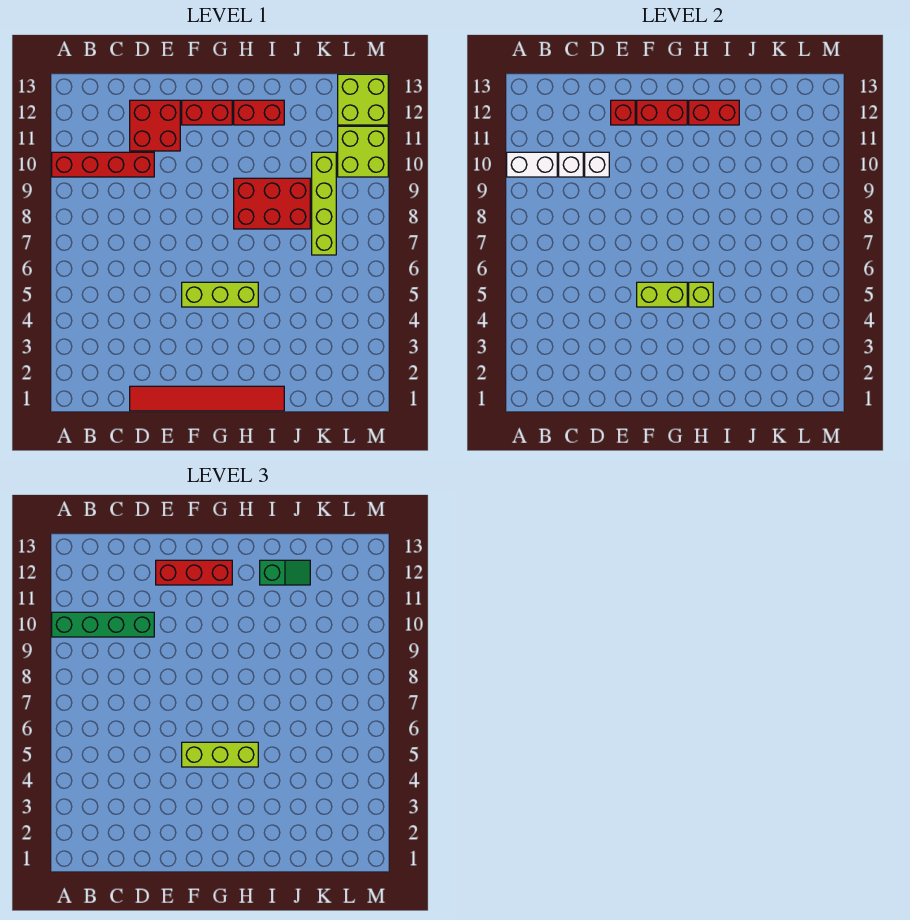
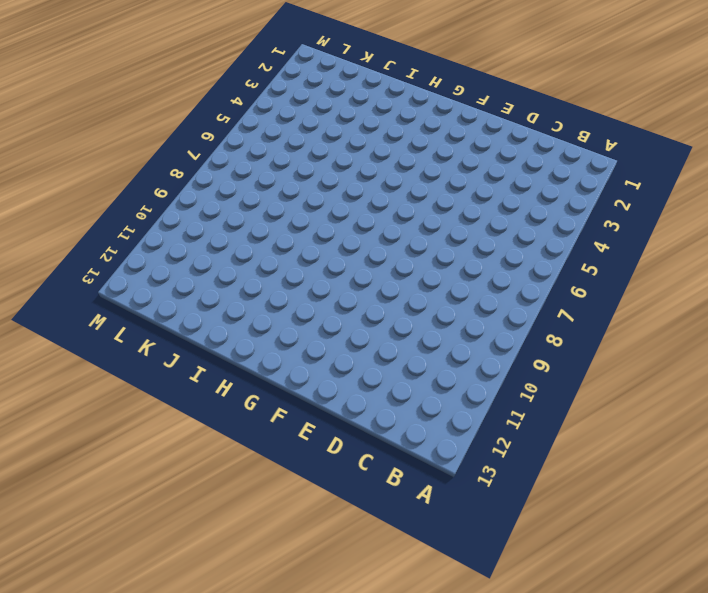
none -> red brick A10:D10 level 1
none -> red tile D1:I1 level 1
none -> red brick D11:E12 level 1

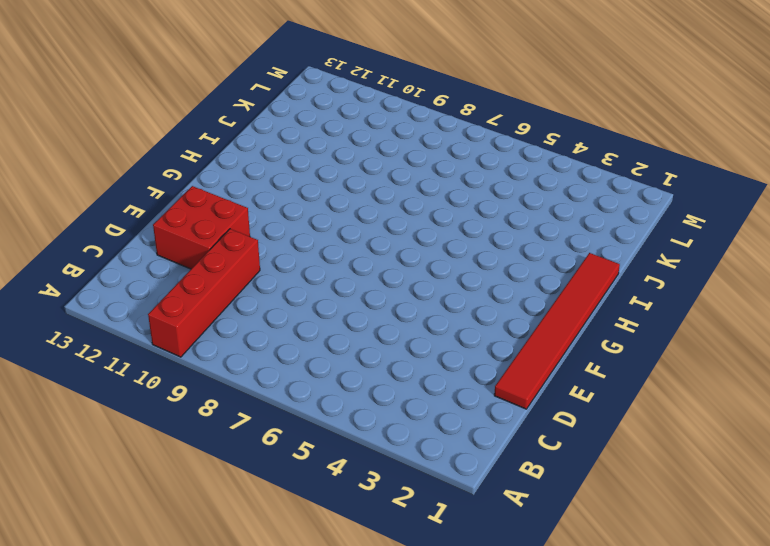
none -> lime brick F5:H5 level 1
none -> red brick F12:G12 level 1
none -> red brick H8:J9 level 1

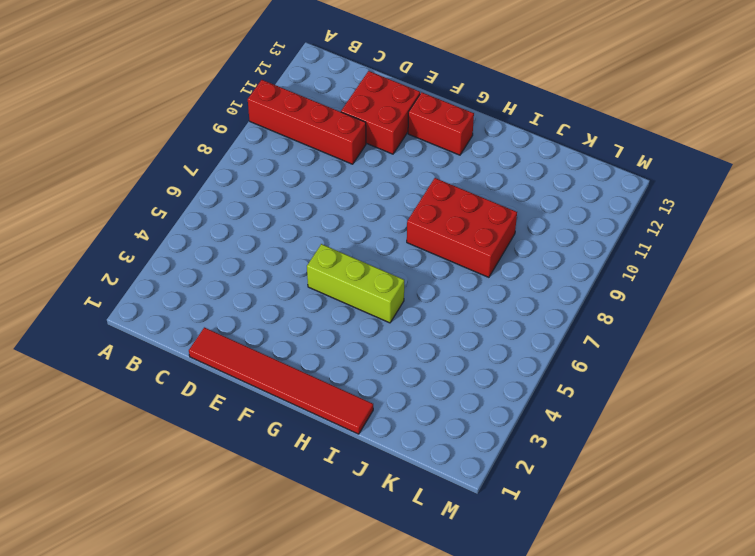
none -> red brick H12:I12 level 1
none -> lime brick K7:K10 level 1
none -> lime brick L10:M11 level 1

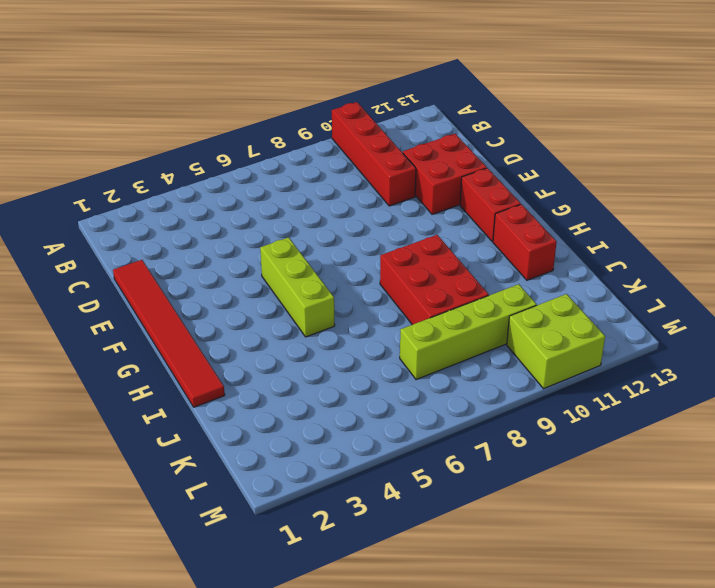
none -> lime brick L12:M13 level 1
none -> white brick A10:B10 level 2
none -> white brick C10 level 2

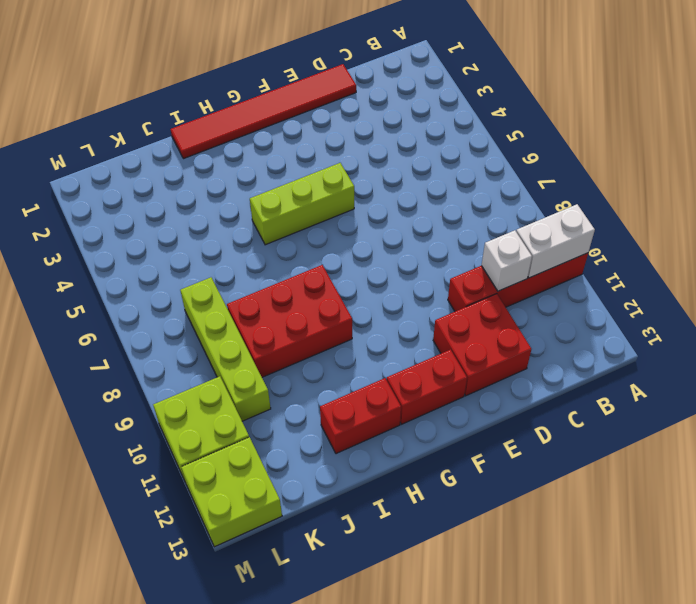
none -> white brick D10 level 2
none -> red brick E12 level 2
none -> lime brick F5:G5 level 2

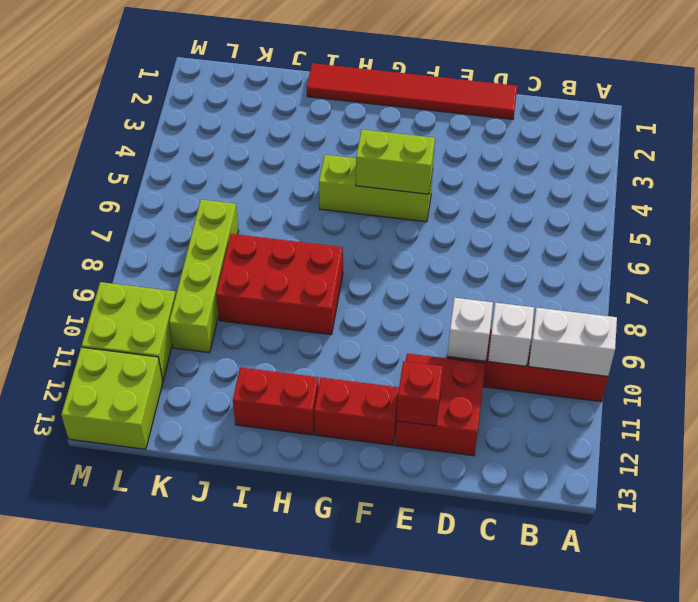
none -> red brick F12:G12 level 2
none -> lime brick H5 level 2
none -> red brick H12:I12 level 2

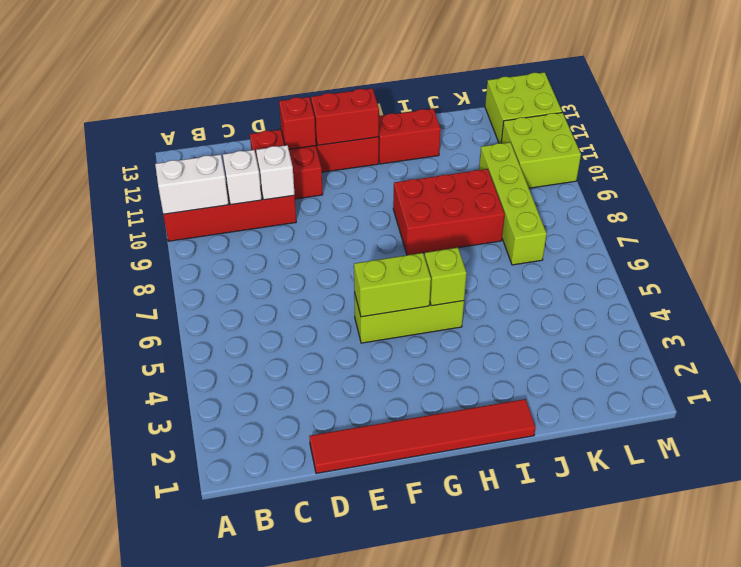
none -> red brick H12:I12 level 2
none -> green brick A10:D10 level 3
none -> red brick E12:G12 level 3

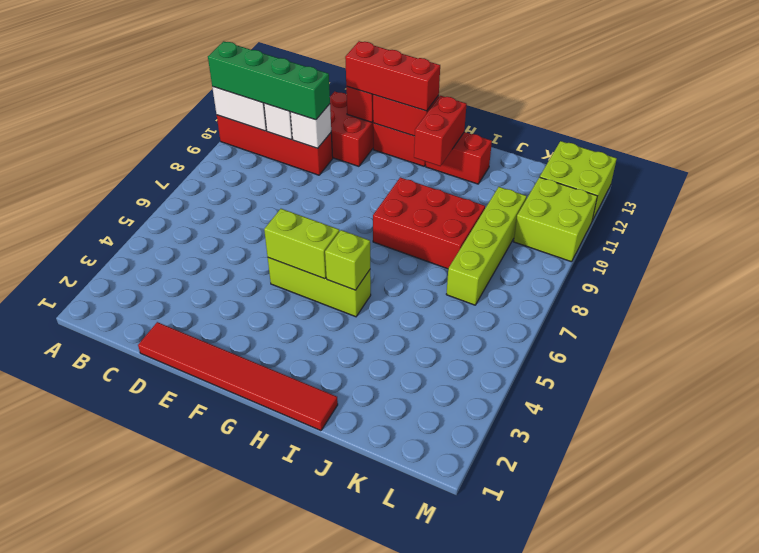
red brick H11:H12 level 2 -> red brick H12:I12 level 2
none -> lime brick F5:H5 level 3
none -> green slope I12:J12 level 3 top I

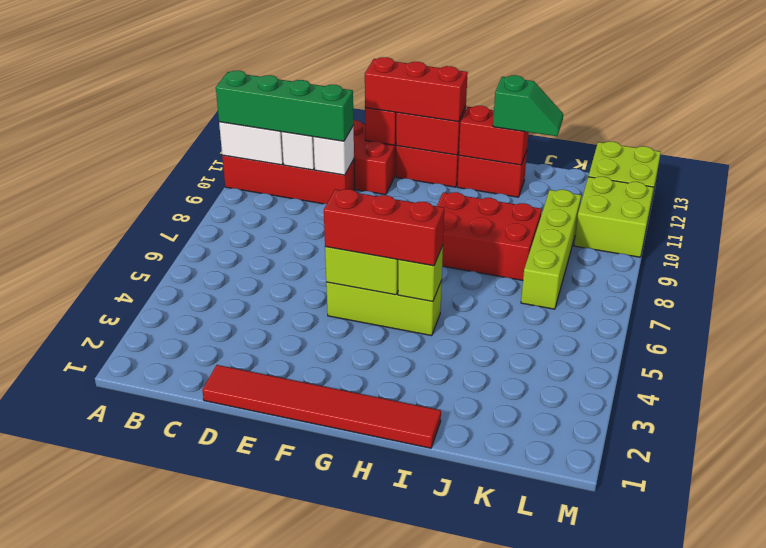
red brick F5:H5 level 3 -> lime brick F5:H5 level 3

